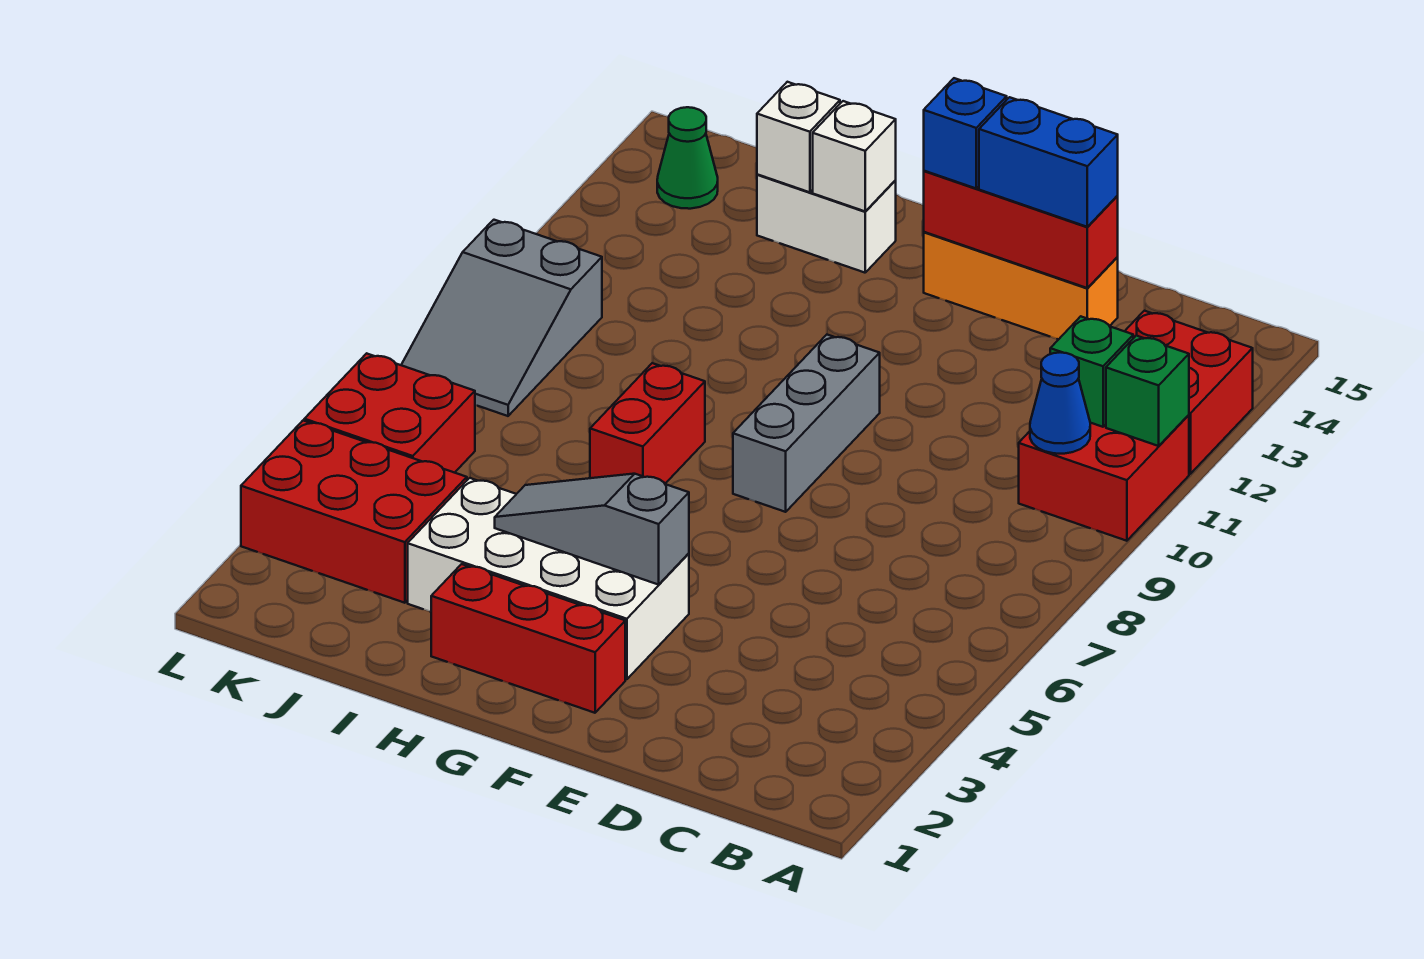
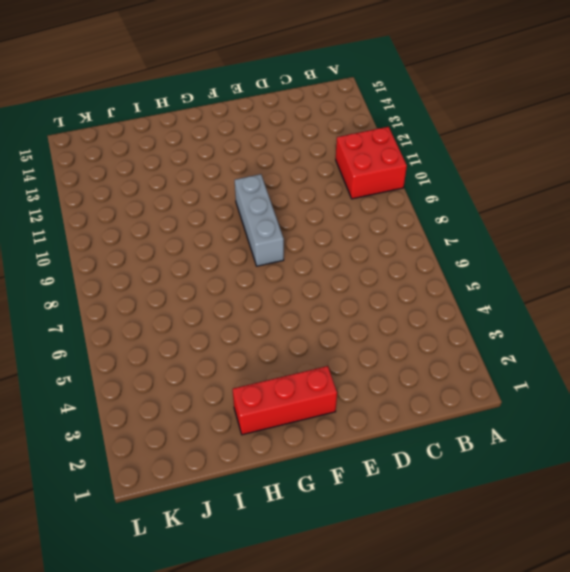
none -> red brick A12:B13 level 1
none -> orange brick D14:F14 level 1
none -> white brick F3:I4 level 1

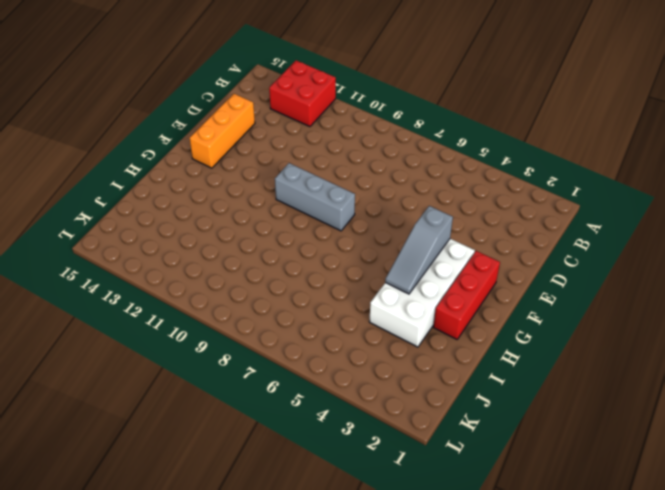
none -> red brick A10:B11 level 1
none -> red brick H7:H8 level 1
none -> white brick H14:I14 level 1

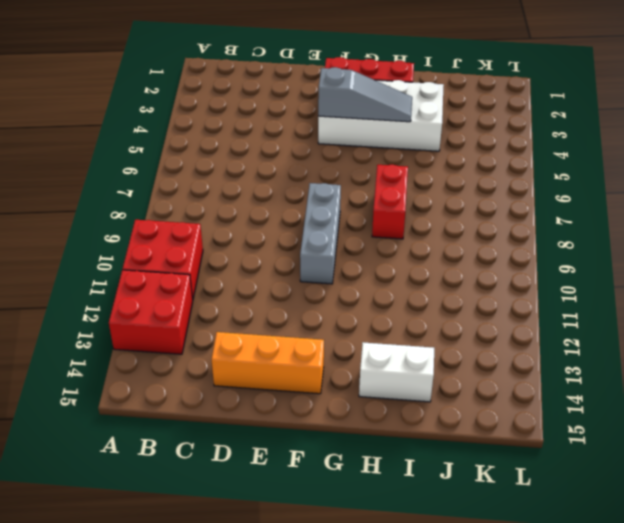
none -> red brick J3:L4 level 1
none -> red brick K5:L6 level 1
none -> grey slope K8:L10 level 1 top 10

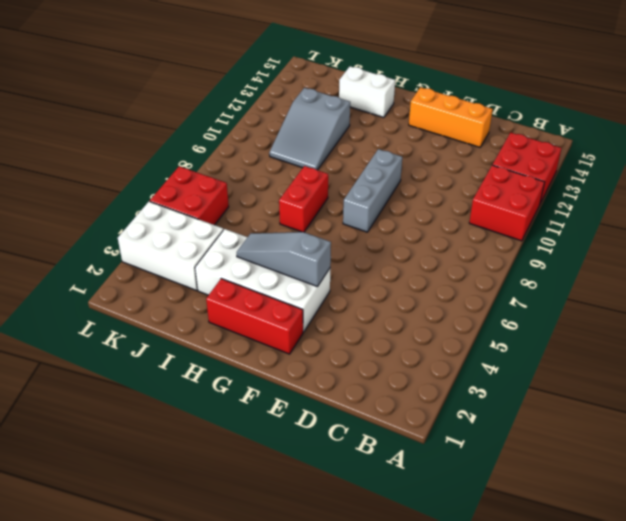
grey slope I10:J12 level 1 top 12 -> grey slope K8:L10 level 1 top 10
white brick J3:L4 level 1 -> red brick J3:L4 level 1
none -> green cone K14 level 1
none -> green brick A11 level 2
none -> blue cone B10 level 2

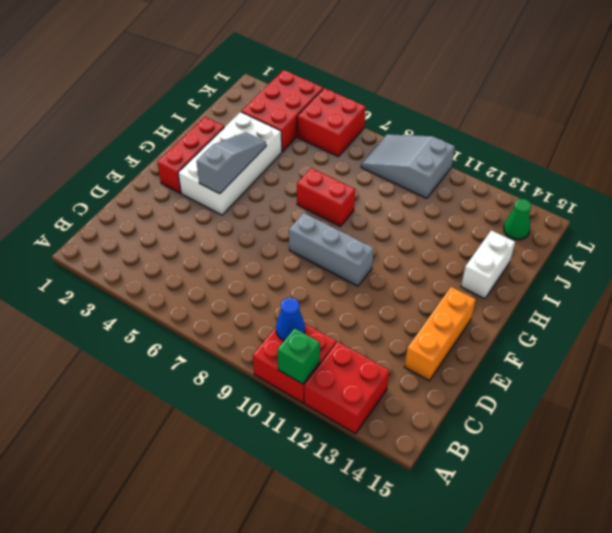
none -> green brick B11 level 2
none -> red brick D14:F14 level 2
none -> white brick H14 level 2

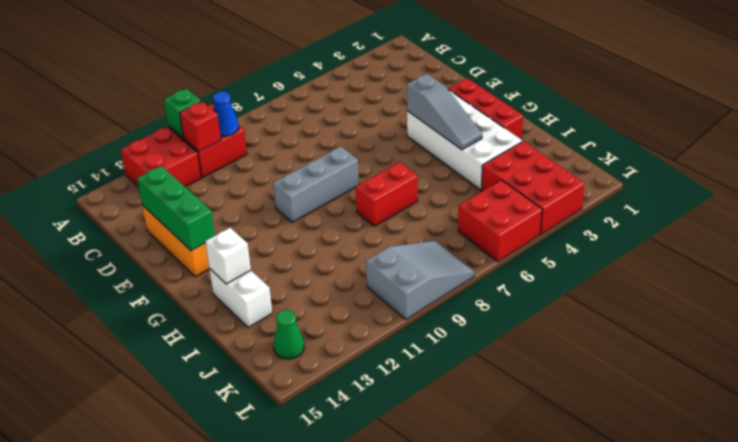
red brick B11 level 2 -> green brick B11 level 2
green brick D14:F14 level 2 -> red brick D14:F14 level 2
none -> white brick I14 level 2
none -> blue brick D14:E14 level 3
none -> blue brick F14 level 3

